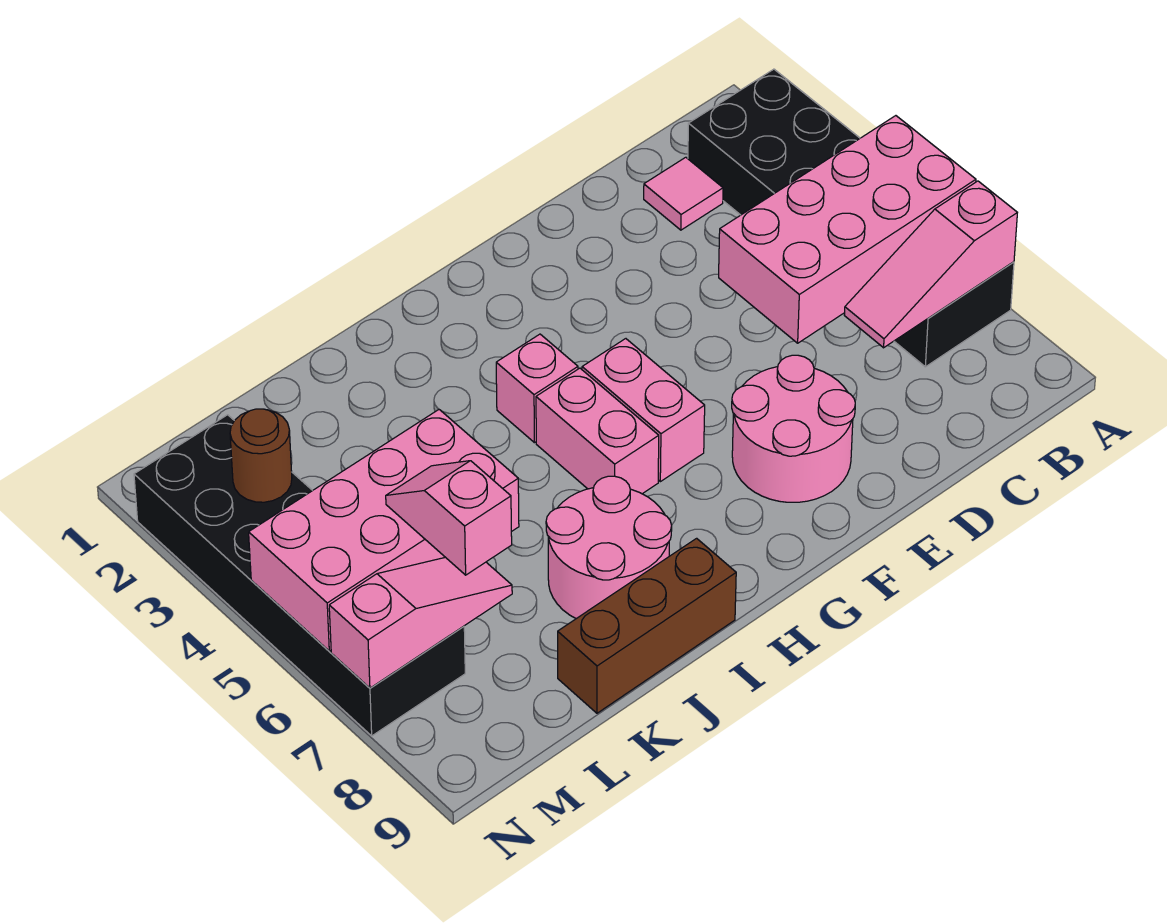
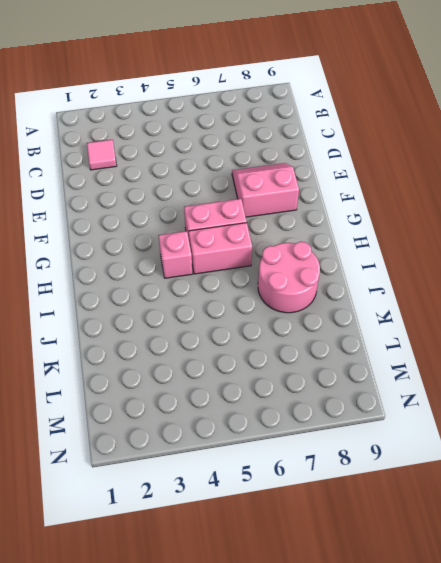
pink slope E7:F8 level 1 top F -> pink round brick E7:F8 level 1
none -> black brick A2:B7 level 1
none -> brown brick I9:K9 level 1
none -> black brick M2:N7 level 1

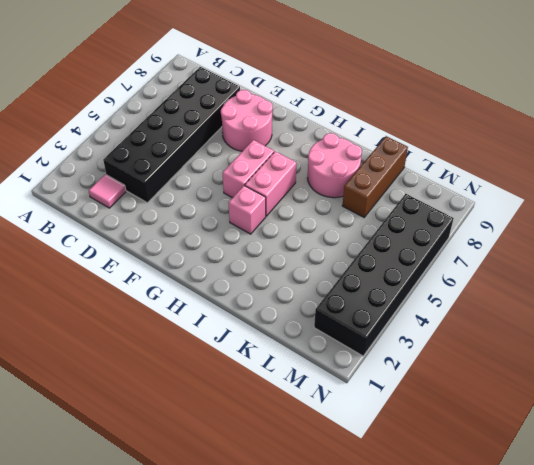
black brick C3:D8 level 1 -> black brick A2:B7 level 1
brown brick K7:K9 level 1 -> brown brick I9:K9 level 1
none -> pink brick A5:D6 level 2
none -> pink slope A7:C7 level 2 top A
none -> pink brick K5:N6 level 2

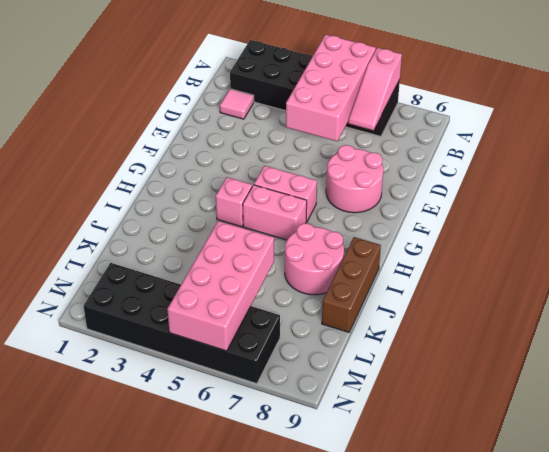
none -> pink slope L7:N7 level 2 top N
none -> brown round brick M3 level 2
none -> pink slope L6:L7 level 3 top 7

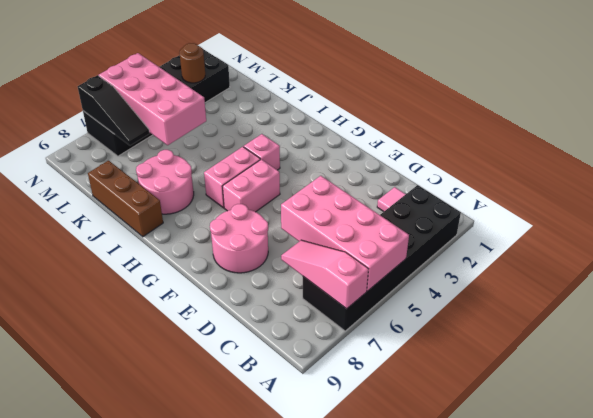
black slope L7:N7 level 2 top N -> pink slope L7:N7 level 2 top N
none -> pink slope L6:L7 level 3 top 7

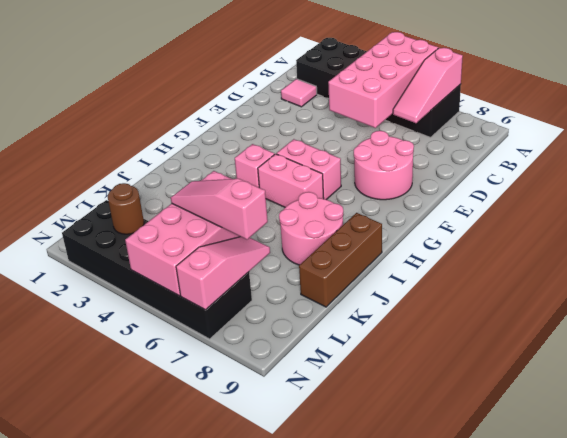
pink slope L5:L7 level 3 top 7 -> pink slope L6:L7 level 3 top 7

